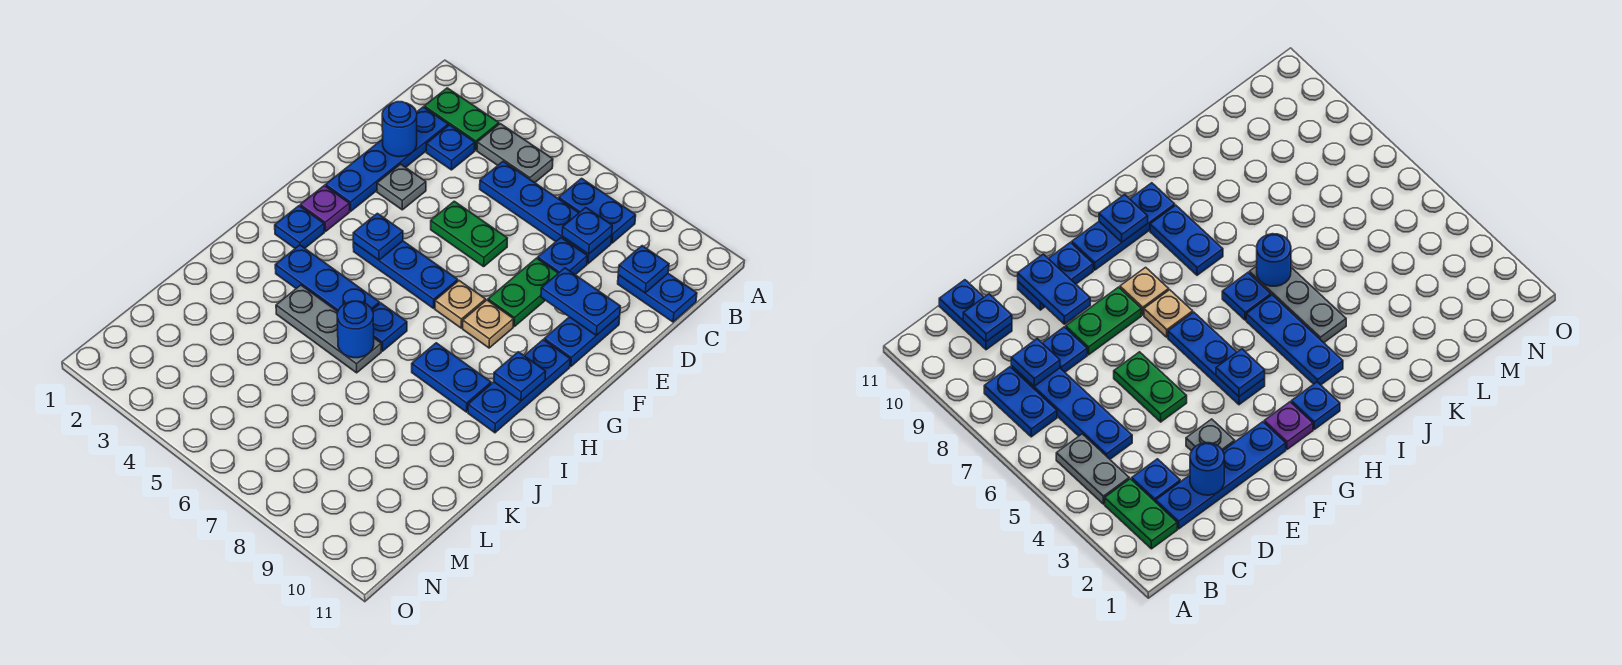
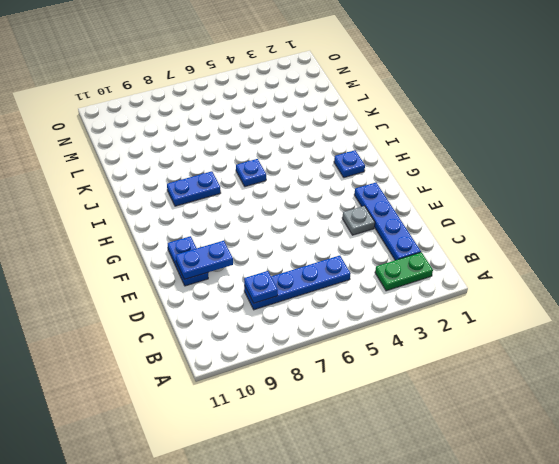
none -> grey plate B4:B5 level 1
none -> blue plate B7:B8 level 1
none -> blue plate C3 level 1

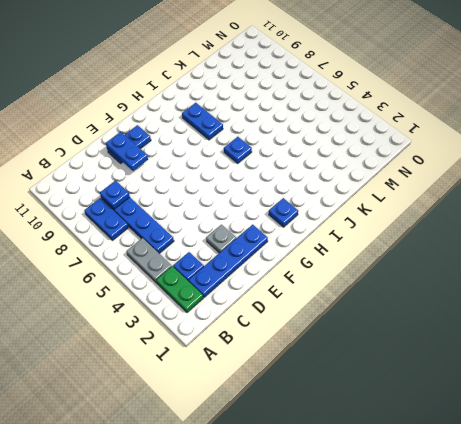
none -> blue plate C10:C11 level 1
none -> blue plate D8 level 1
none -> green plate E5:E6 level 1

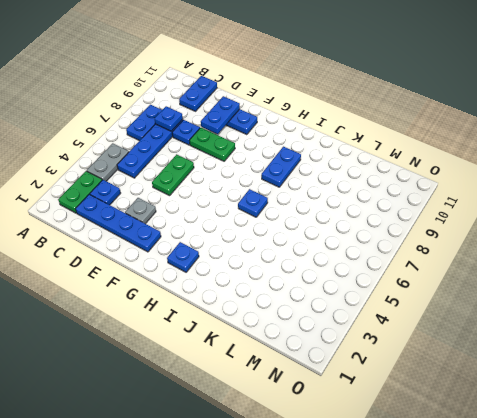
none -> purple plate G2 level 1
none -> blue plate G4:G6 level 1
none -> tan plate G7 level 1

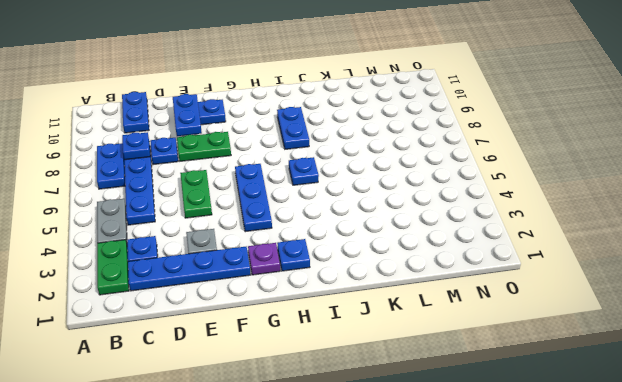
none -> tan plate G7 level 1
none -> tan plate G8 level 1
none -> blue plate G10:I10 level 1

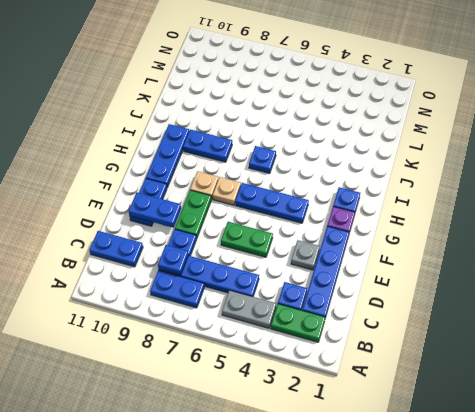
none -> blue plate I3:I5 level 1
none -> grey plate J4:J6 level 1
none -> blue plate C10 level 2

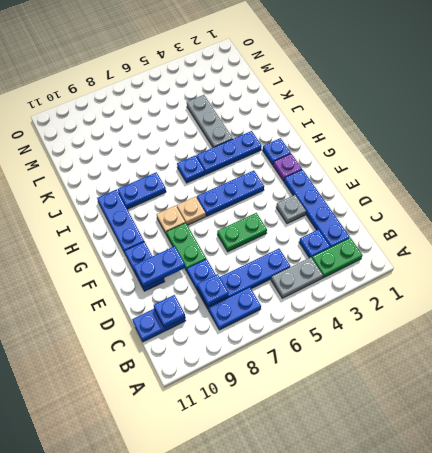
grey plate J4:L4 level 1 -> grey plate J4:J6 level 1
none -> blue round brick D2 level 2
none -> blue plate G4 level 2
none -> blue plate H10 level 2

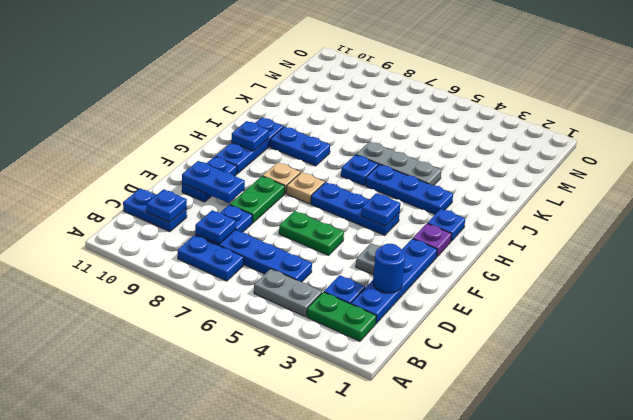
none -> blue round brick J6 level 2

